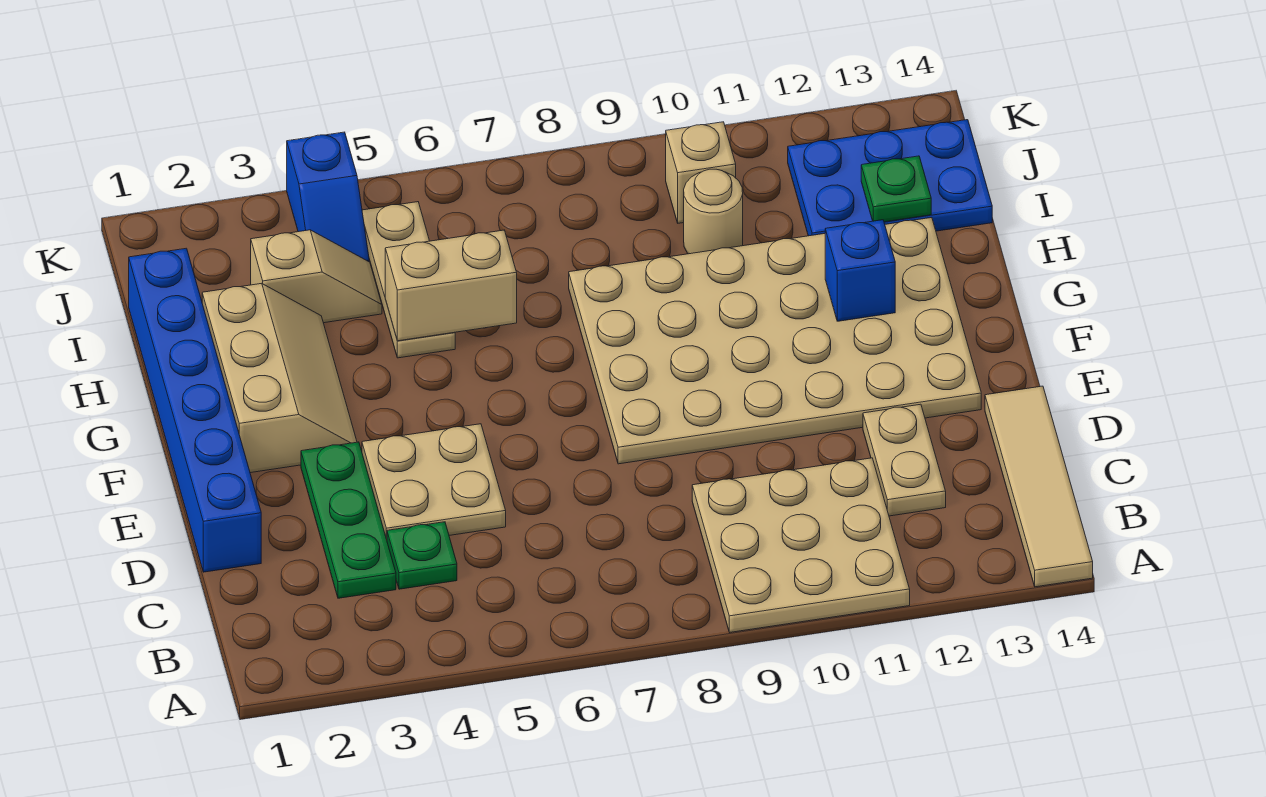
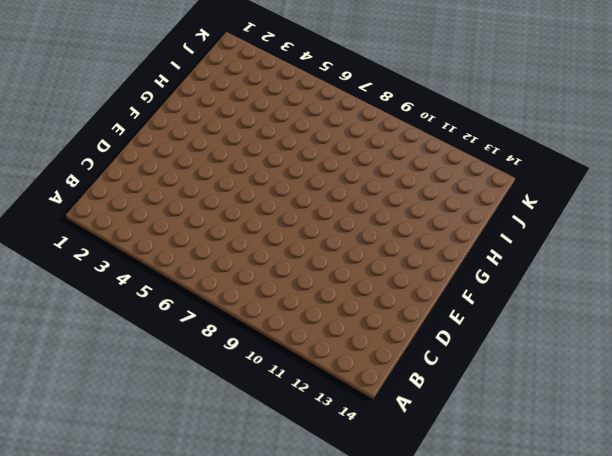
none -> tan plate A9:C11 level 1
none -> tan tile A14:D14 level 1
none -> green plate C3:E3 level 1

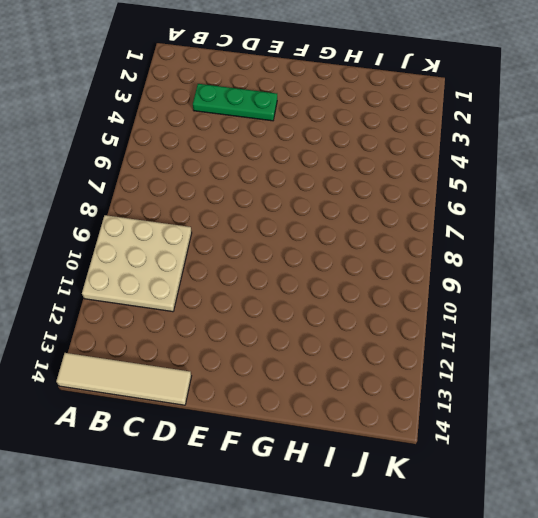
none -> green plate C4 level 1
none -> tan plate C12:D12 level 1
none -> blue brick D1:I1 level 1

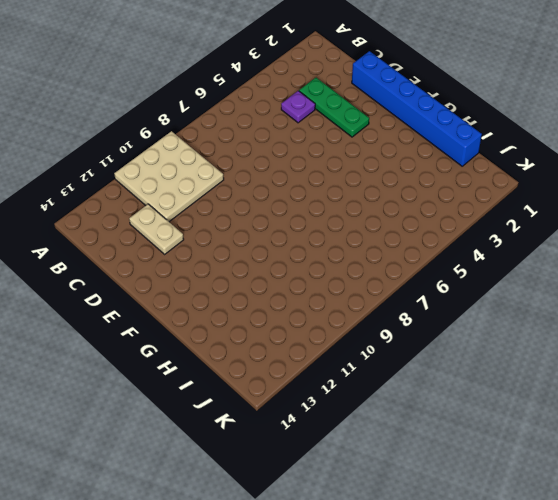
purple plate C4 level 1 -> green plate C4 level 1
none -> tan tile A14:D14 level 1
none -> tan plate D4:E5 level 1
none -> tan plate E8:H13 level 1

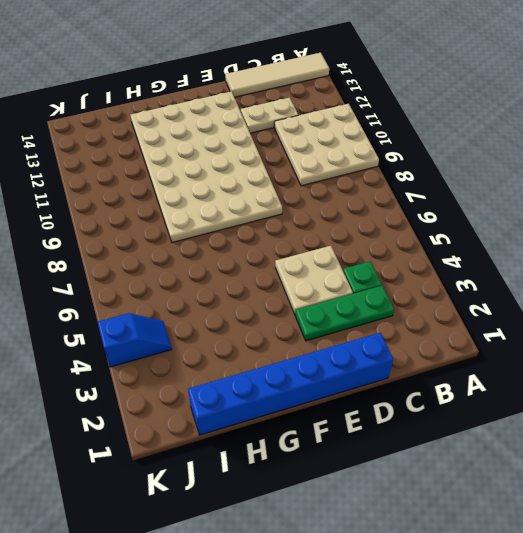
none -> tan slope F2:H3 level 1 top 2
none -> tan plate H5:J5 level 1
none -> tan slope I3:I4 level 1 top 3

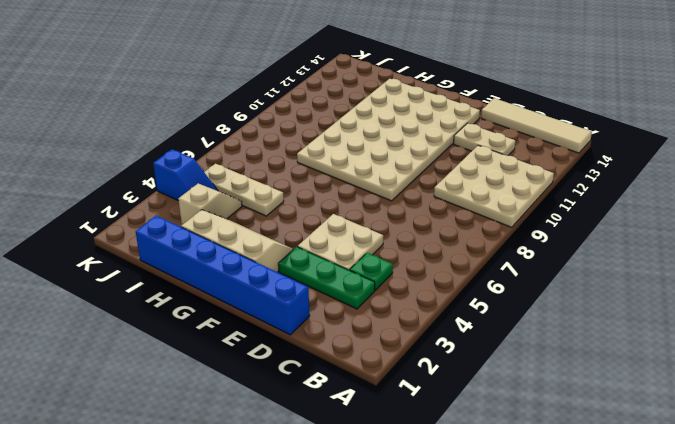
none -> tan round brick I10 level 1
none -> blue plate I12:J14 level 1
none -> tan brick J10 level 1

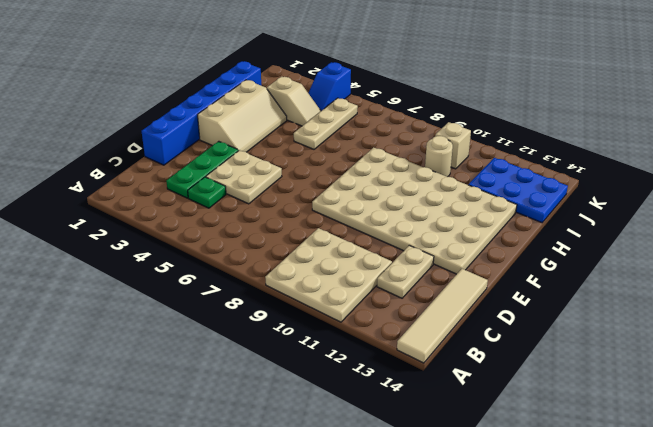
none -> blue brick G12 level 2
none -> tan brick H5:H6 level 2
none -> green plate I13 level 2

